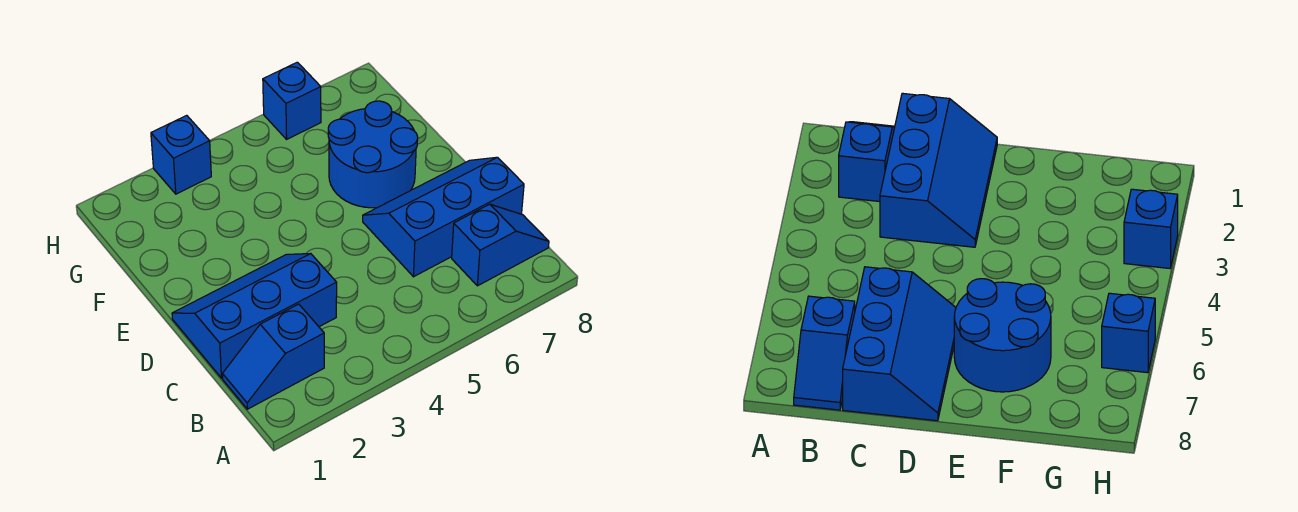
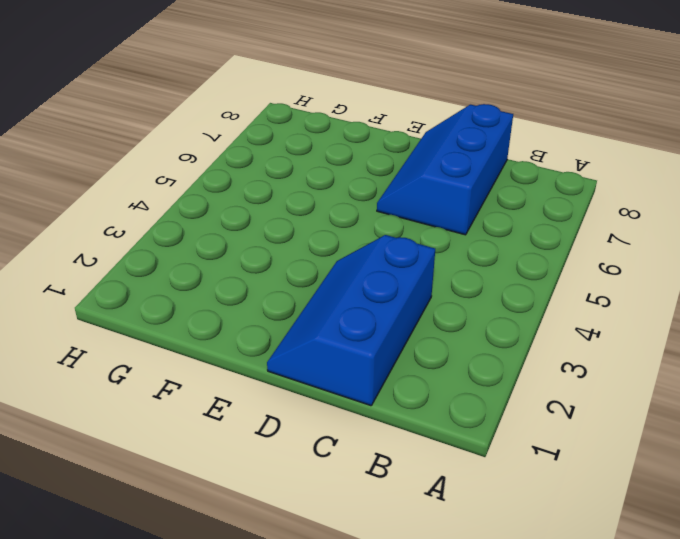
none -> blue slope B1:B2 level 1 top 2
none -> blue slope B7:B8 level 1 top 7

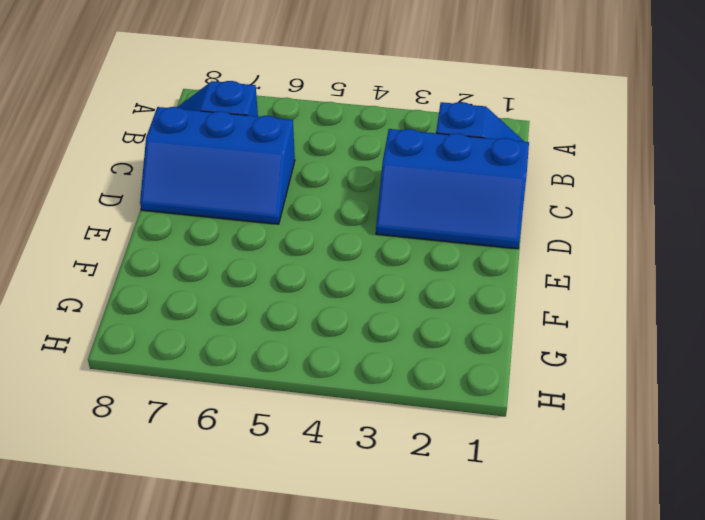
none -> blue round brick E6:F7 level 1
none -> blue brick H3 level 1

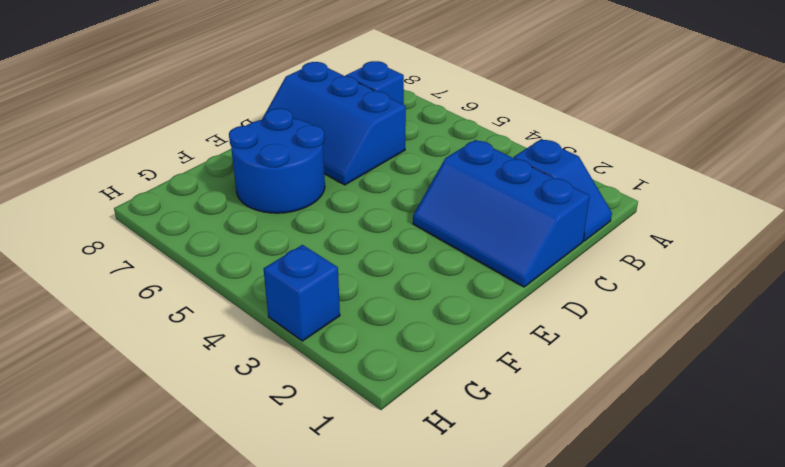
none -> blue brick H6 level 1

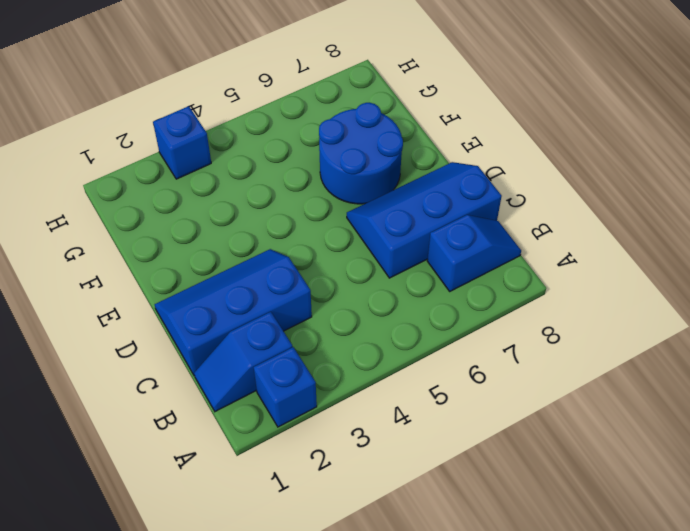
blue brick A2 level 1 -> blue brick H6 level 1

